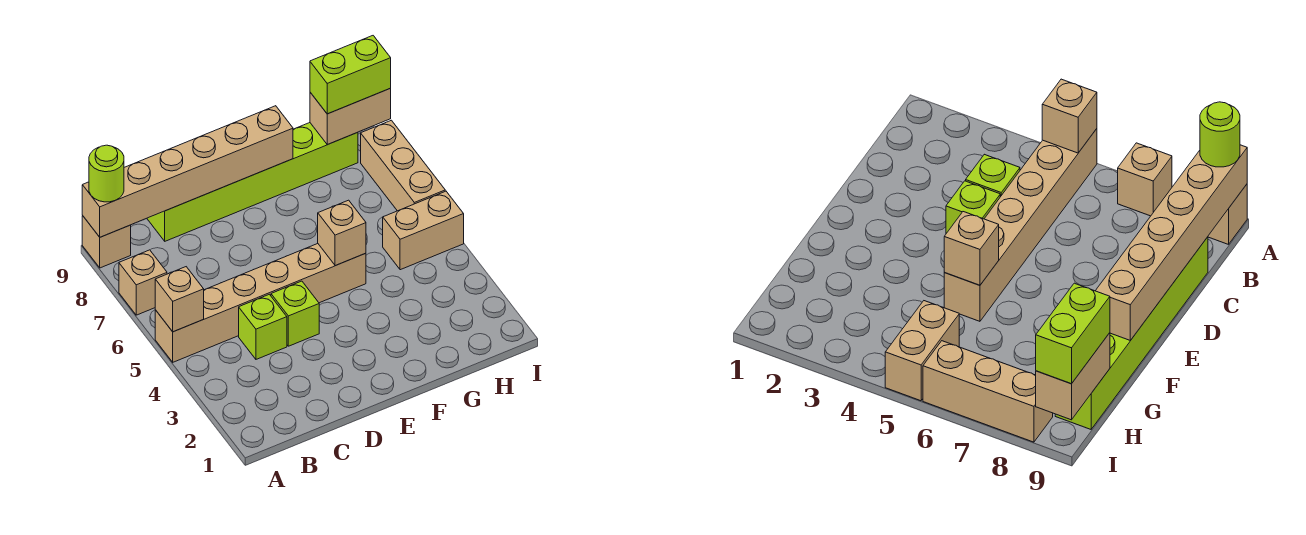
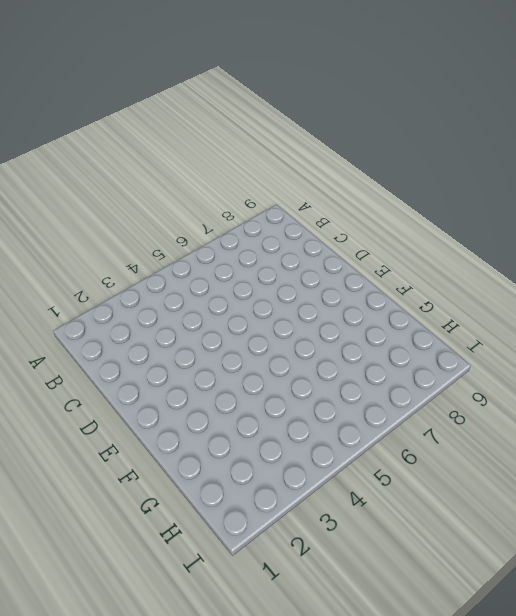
none -> tan brick A5:F5 level 1
none -> tan brick A7 level 1
none -> tan brick A9 level 1

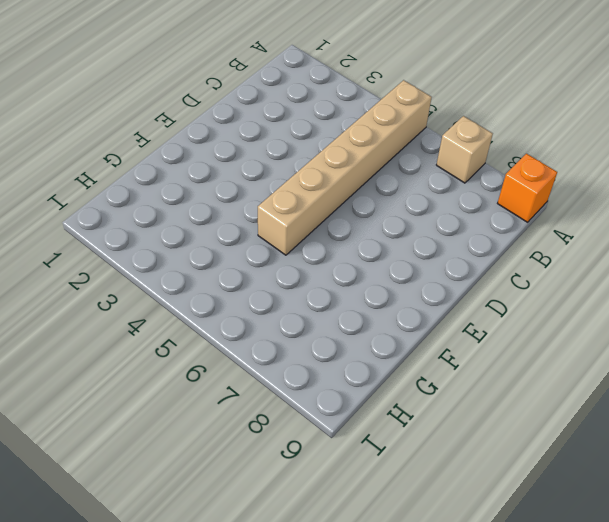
orange brick A9 level 1 -> tan brick A9 level 1
none -> lime brick C4 level 1
none -> lime brick C9:H9 level 1
none -> lime brick D4 level 1

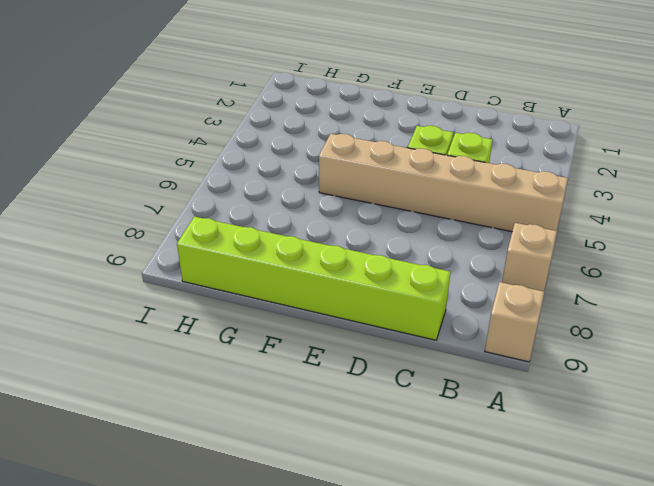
none -> tan brick H5:I5 level 1
none -> tan brick I6:I8 level 1
none -> tan brick A5 level 2

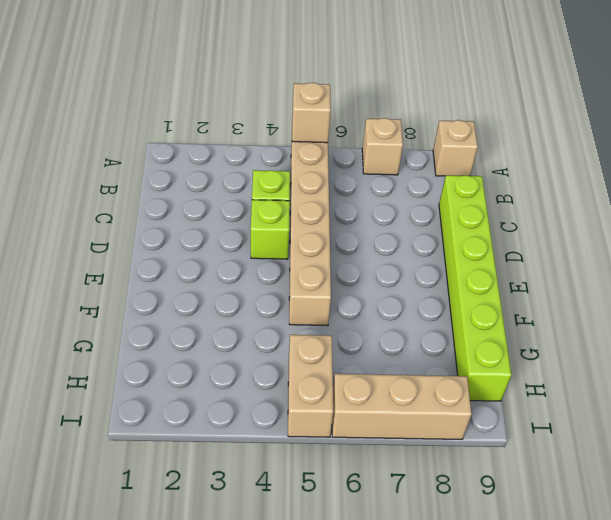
none -> tan brick A9:F9 level 2
none -> tan brick F5 level 2
none -> tan brick H9:I9 level 2

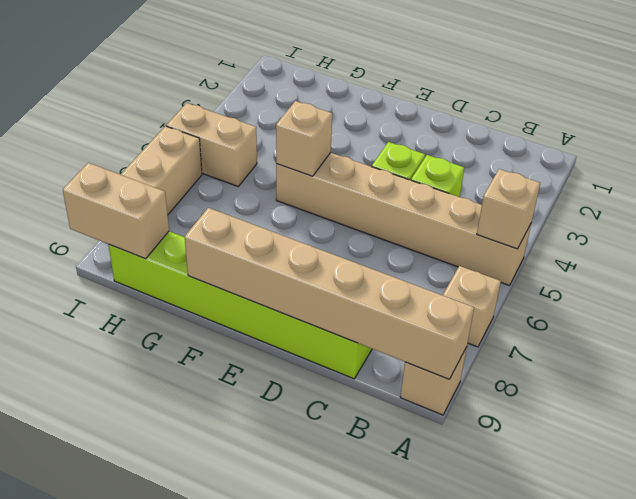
none -> lime round brick A9 level 3
none -> lime brick H9:I9 level 3

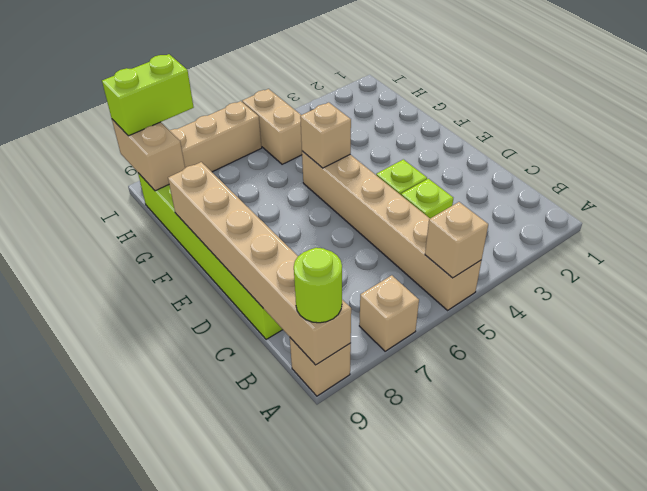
lime brick I8:I9 level 3 -> lime brick H9:I9 level 3

